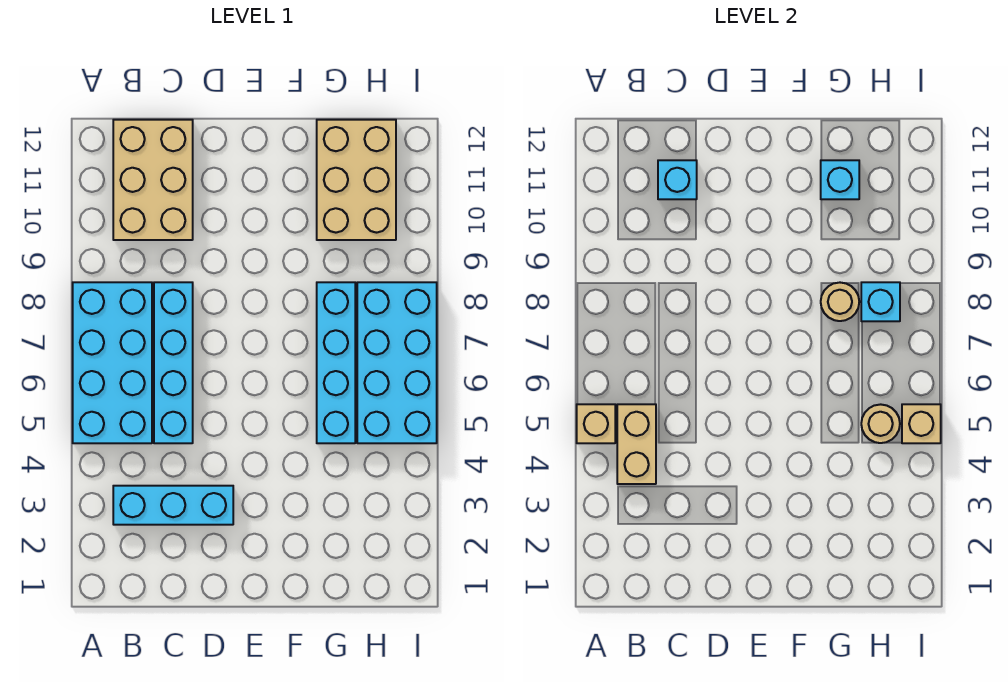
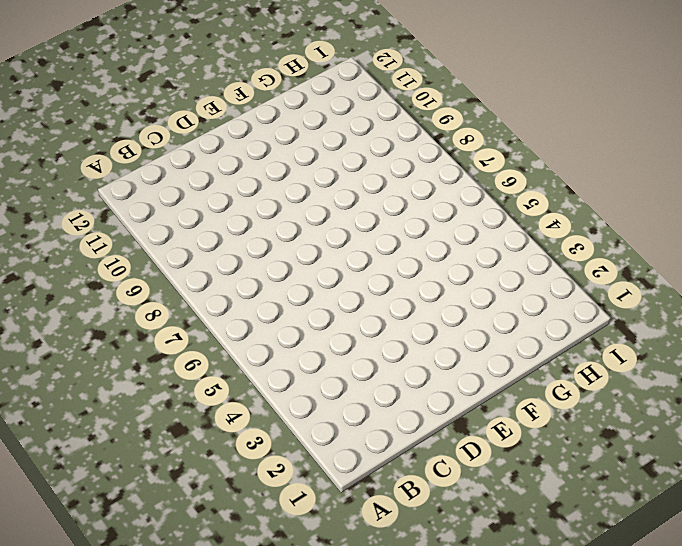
none -> cyan brick A5:B8 level 1
none -> cyan brick B3:D3 level 1
none -> tan brick B10:C12 level 1

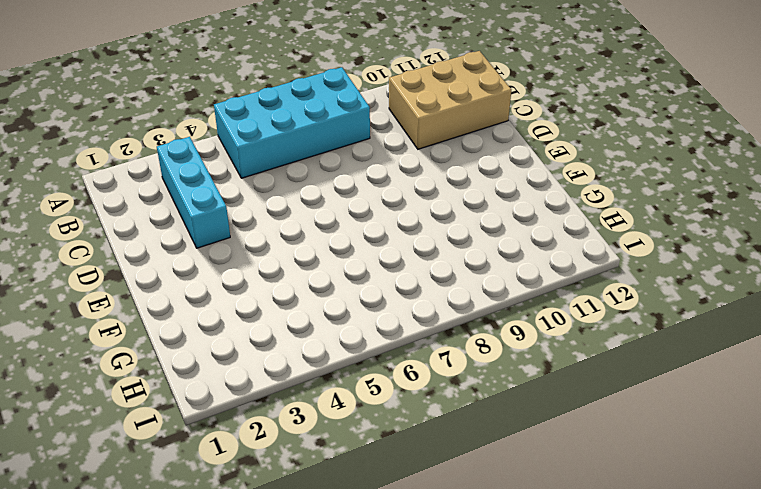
none -> cyan brick C5:C8 level 1
none -> cyan brick G5:G8 level 1
none -> tan brick G10:H12 level 1

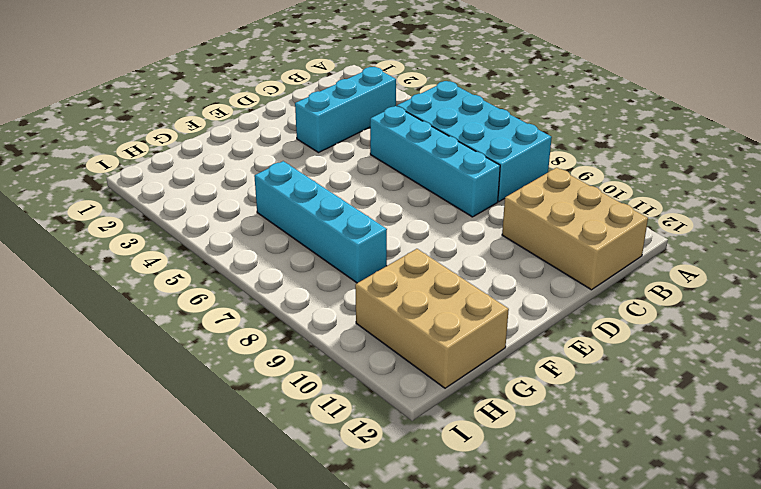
none -> cyan brick H5:I8 level 1
none -> tan brick A5 level 2
none -> tan brick B4:B5 level 2

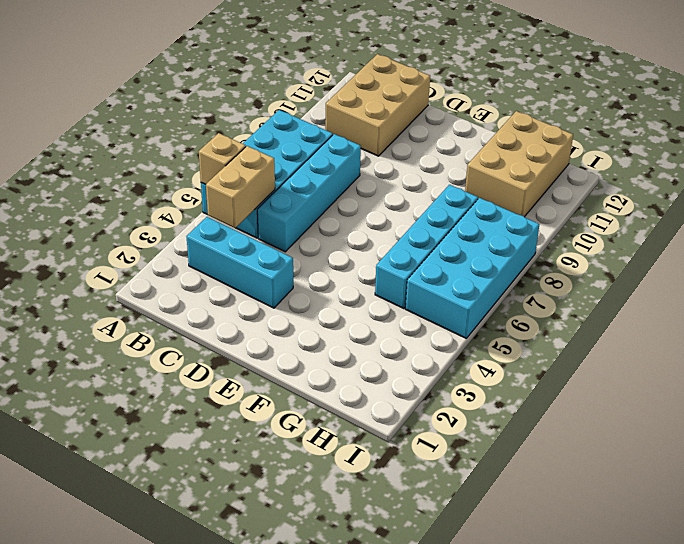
none -> cyan brick C11 level 2
none -> tan round brick G8 level 2
none -> cyan brick G11 level 2

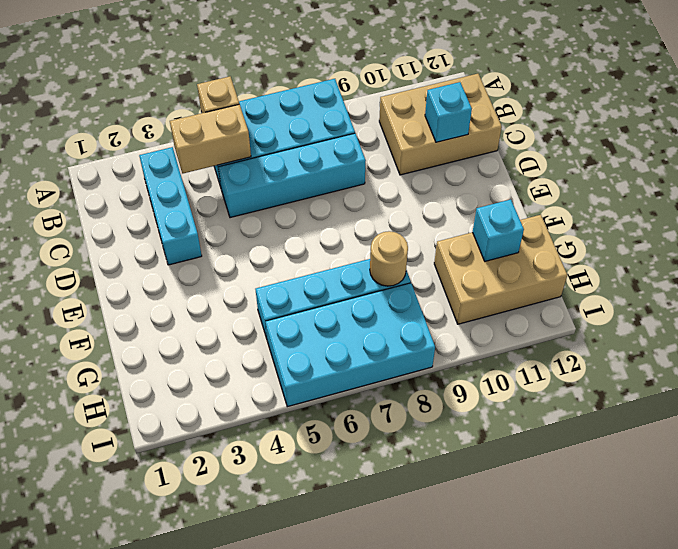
none -> tan round brick H5 level 2
none -> cyan brick H8 level 2
none -> tan brick I5 level 2

